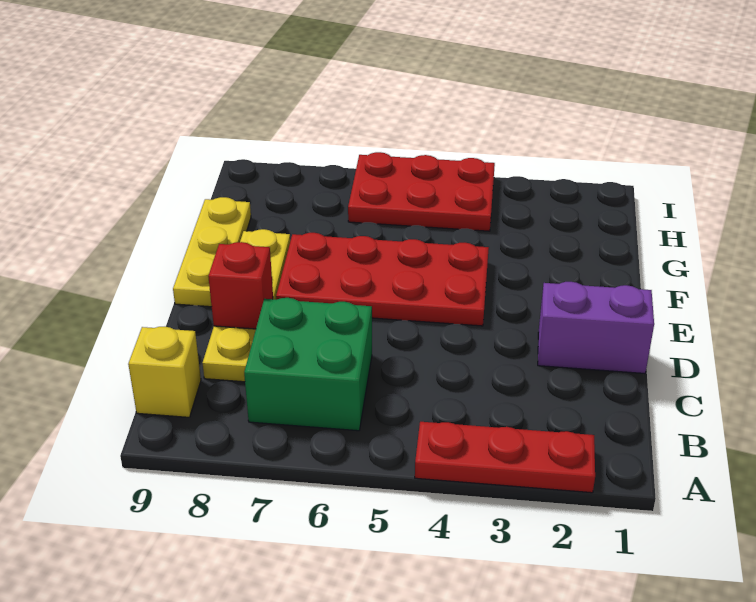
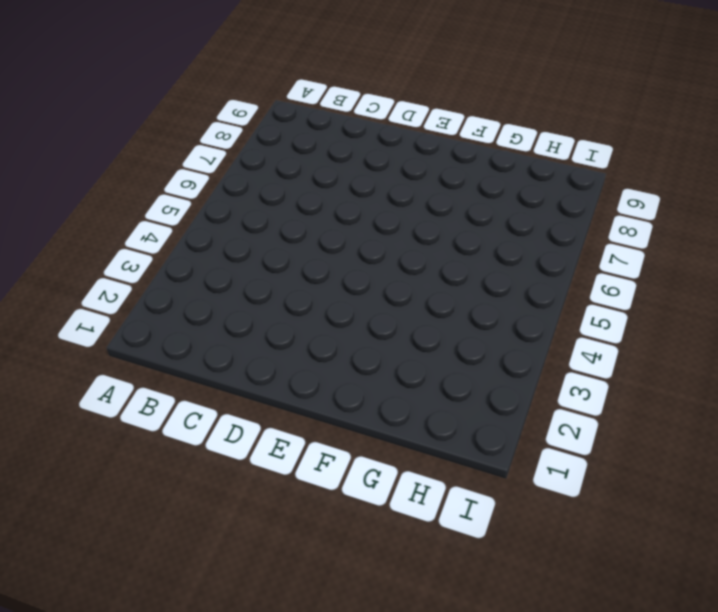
none -> red plate A2:A4 level 1
none -> green brick B6:C7 level 1

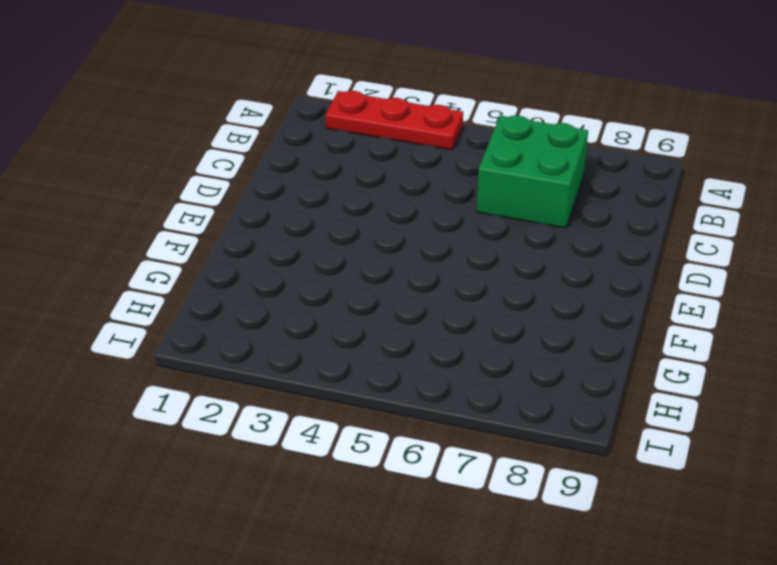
none -> yellow brick B9 level 1
none -> yellow plate C8:F8 level 1

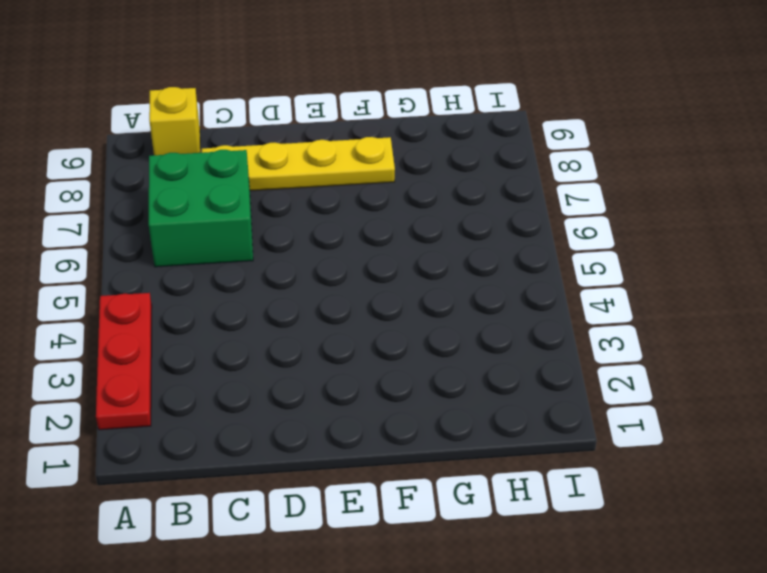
none -> purple brick D1:D2 level 1
none -> red plate E4:F7 level 1

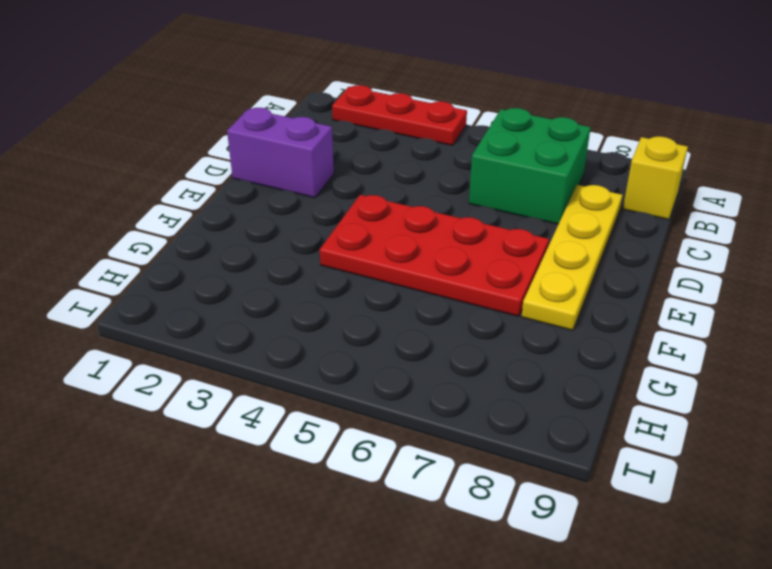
none -> yellow plate E9:G9 level 1
none -> red plate H4:I6 level 1

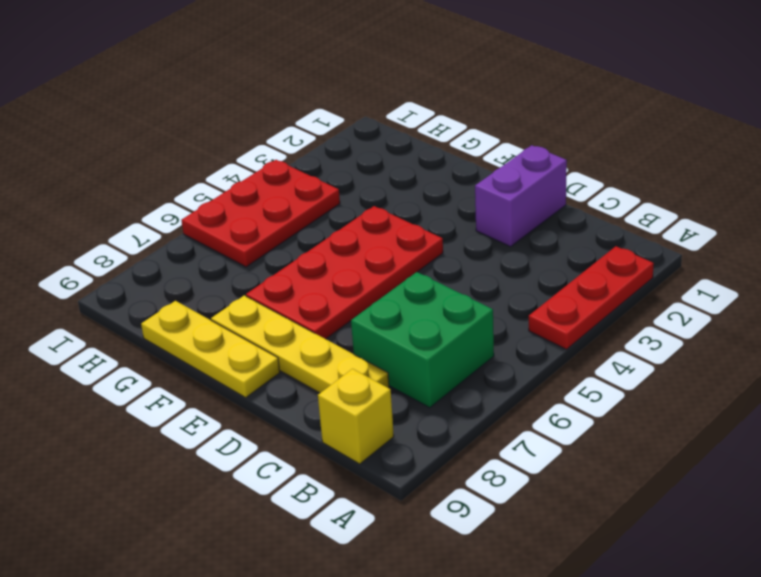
none -> red brick D8 level 2

